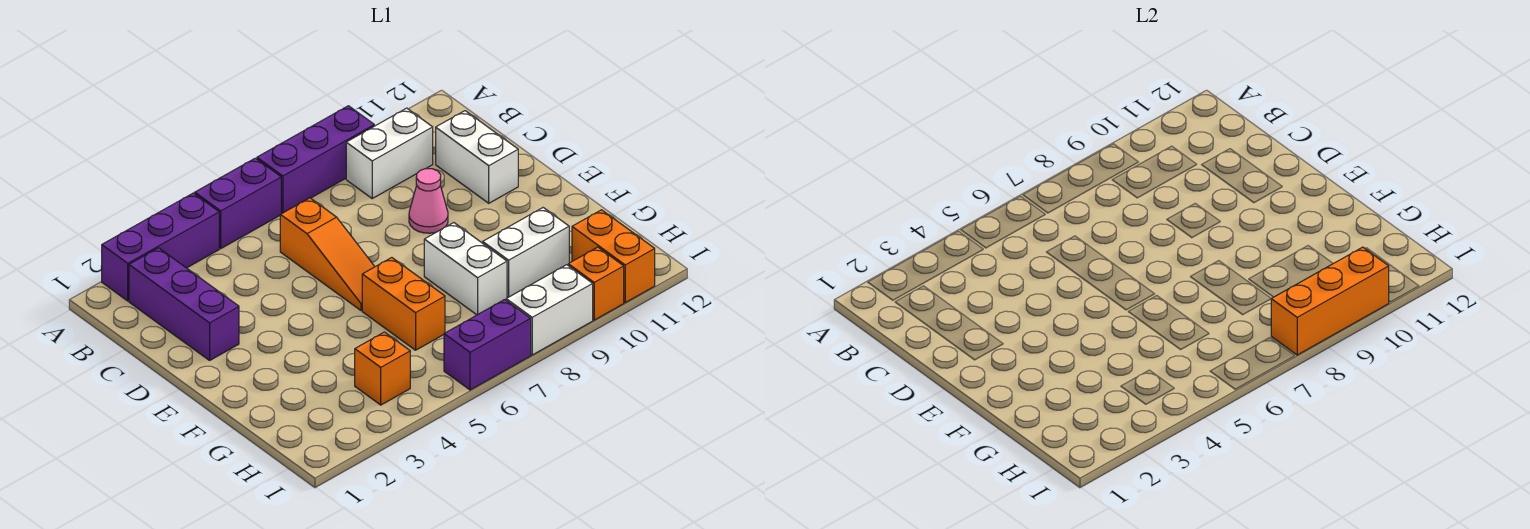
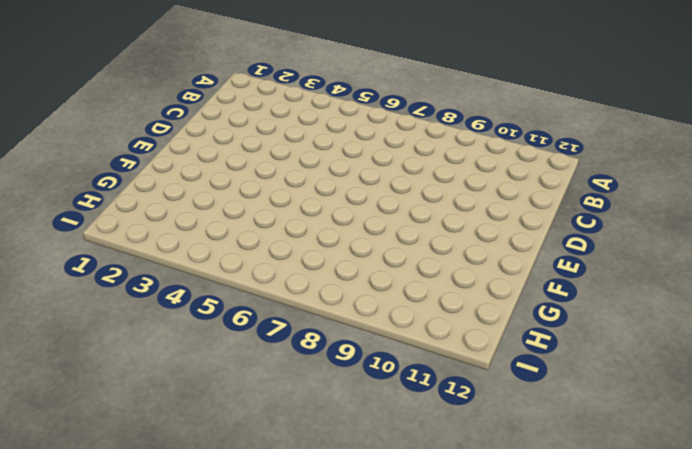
none -> purple brick A2:A4 level 1
none -> purple brick A5:A6 level 1
none -> purple brick A7:A9 level 1

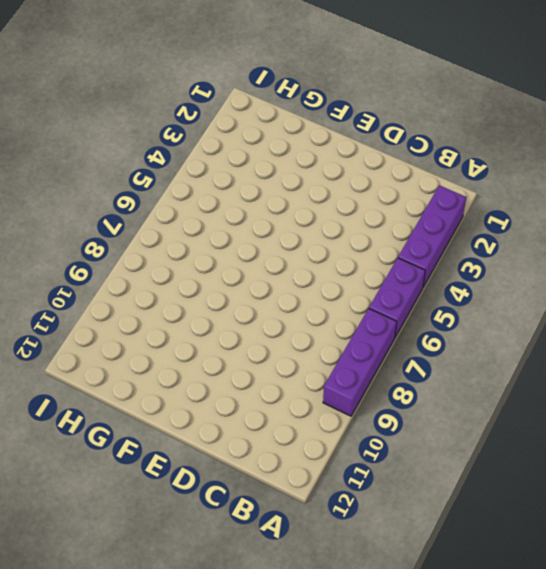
none -> purple brick B2:D2 level 1
none -> white brick B9:B10 level 1
none -> orange slope C6:E6 level 1 top C

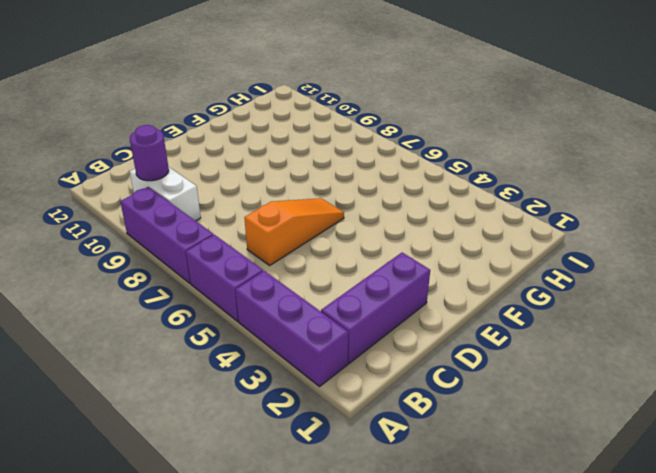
purple round brick B10 level 2 -> none
none -> white brick C11:D11 level 1
none -> pink cone D9 level 1
none -> orange brick F6:G6 level 1

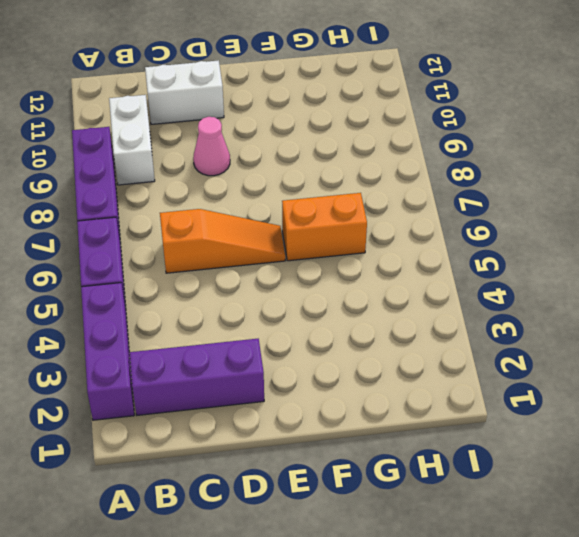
none -> white brick F8:G8 level 1
none -> white brick G9:G10 level 1
none -> orange brick H4 level 1

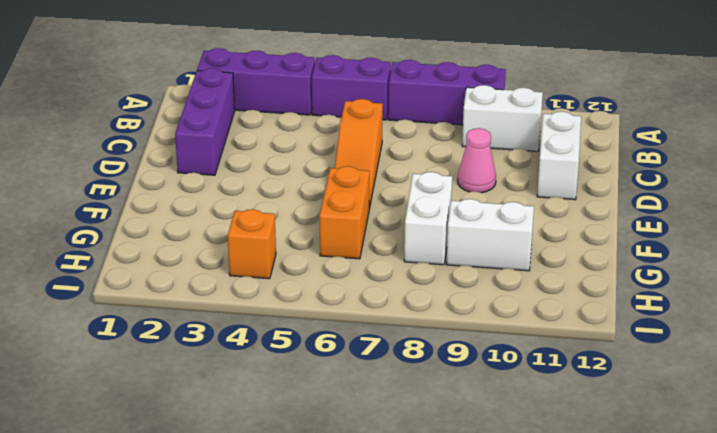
none -> orange brick H11:I11 level 1
none -> purple brick I6:I7 level 1
none -> white brick I8:I9 level 1

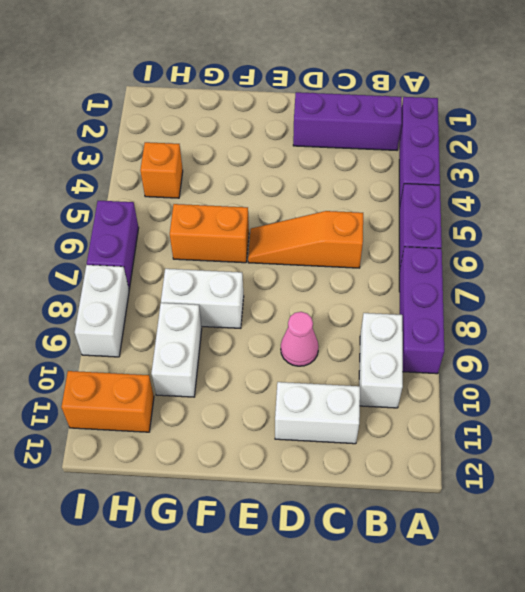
none -> orange brick I10 level 1
none -> orange brick I8:I10 level 2

